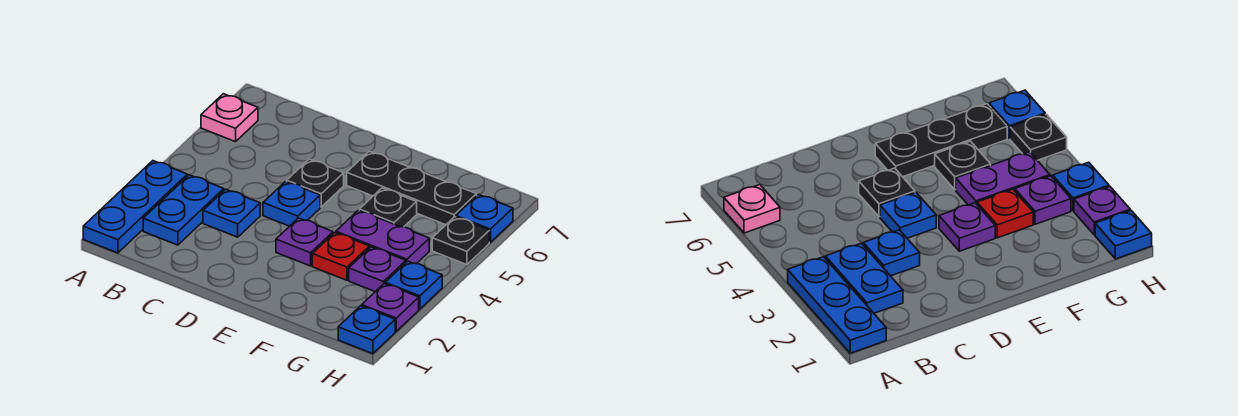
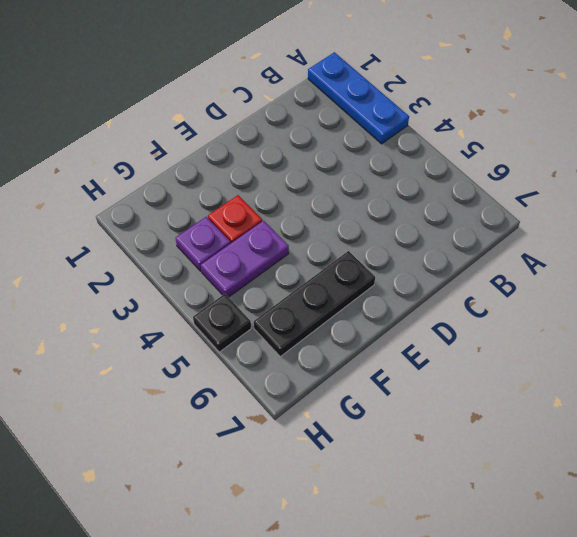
none -> pink plate A6 level 1
none -> blue plate B2:B3 level 1
none -> blue plate C3 level 1

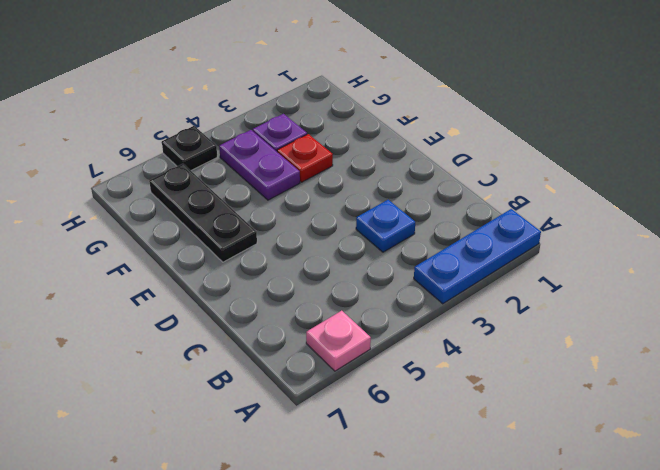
none -> blue plate B2:B3 level 1
none -> blue plate D4 level 1
none -> black plate D5 level 1

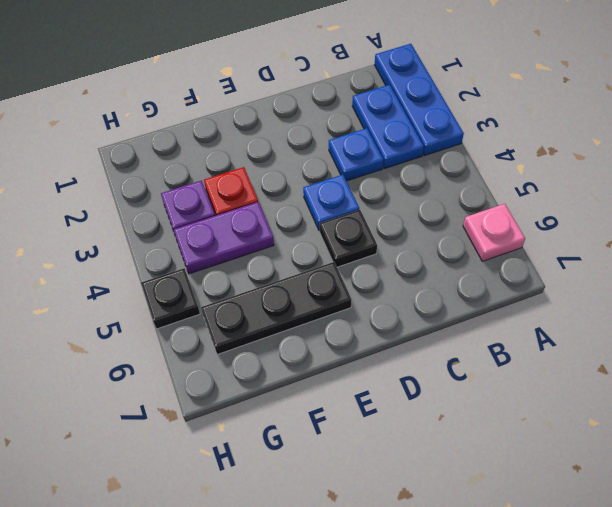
none -> purple plate E3 level 1
none -> black plate F5 level 1
none -> blue plate H1 level 1

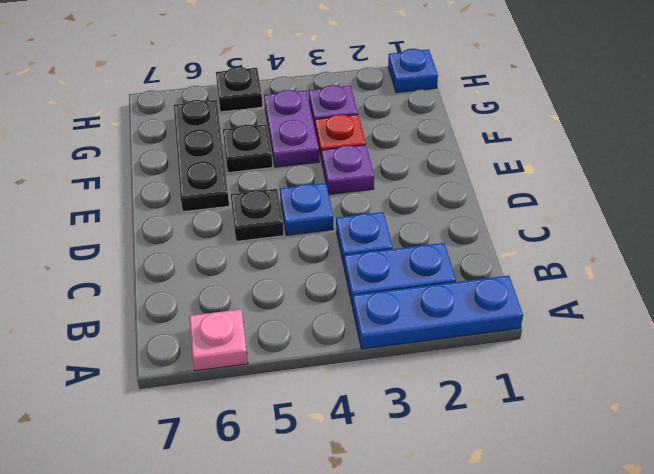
none -> purple plate H2 level 1
none -> blue plate H3 level 1
none -> blue plate H6 level 1

